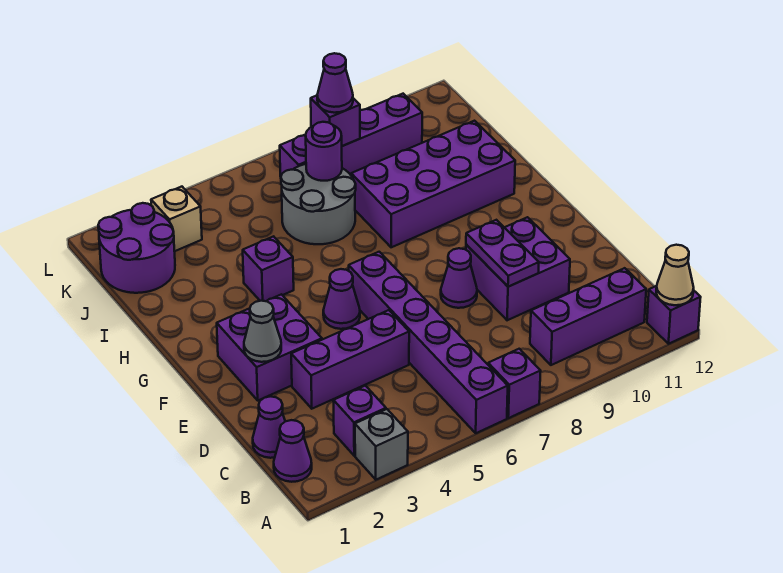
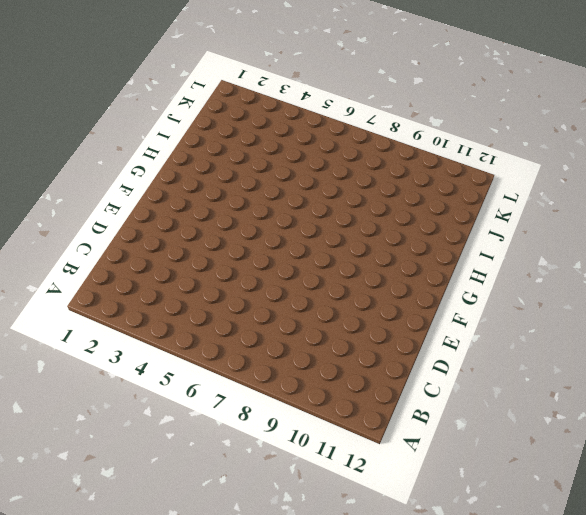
none -> grey brick A3 level 1
none -> purple brick A6:F6 level 1
none -> purple brick A7 level 1

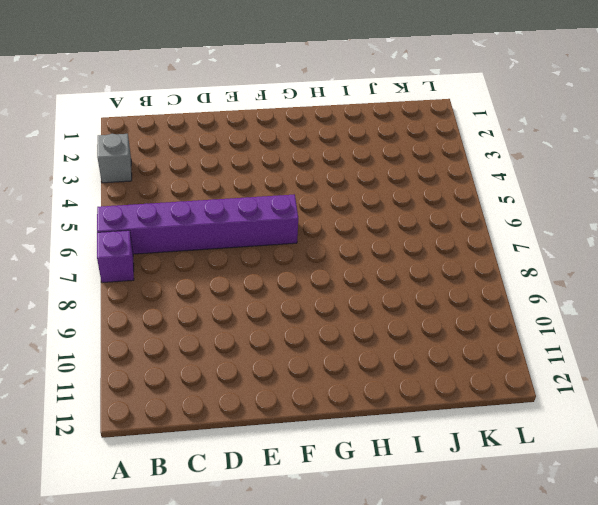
none -> purple brick A12 level 1
none -> purple cone B1 level 1
none -> purple brick B3 level 1

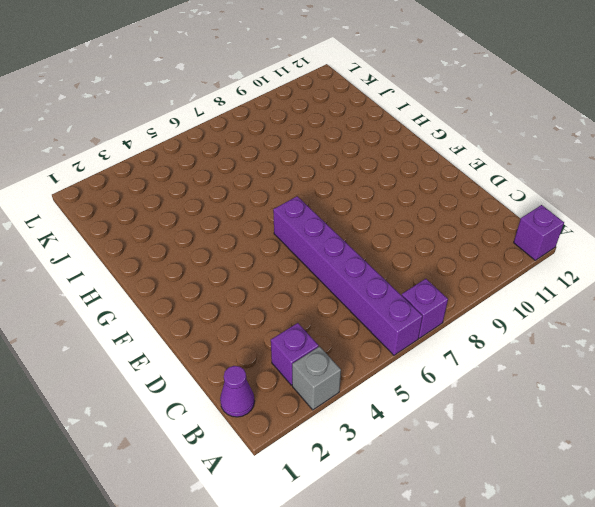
none -> purple brick B9:B11 level 1
none -> purple cone C1 level 1
none -> purple brick D3:D5 level 1

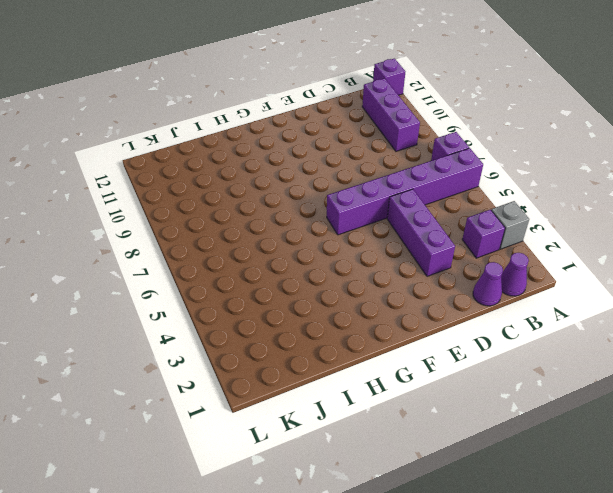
none -> purple brick D9:E10 level 1
none -> purple brick E2:F3 level 1
none -> purple cone E8 level 1

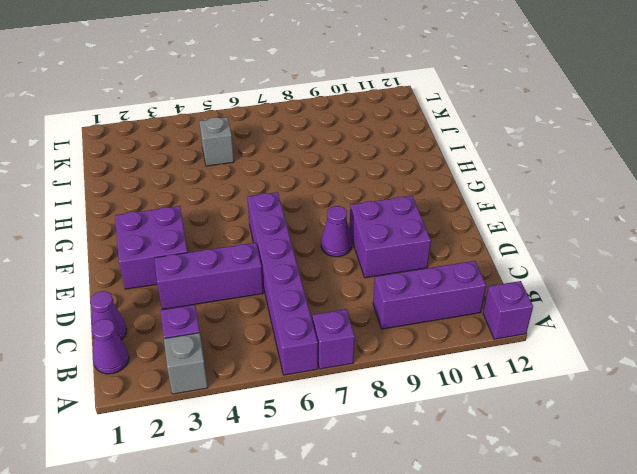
grey brick J5 level 1 -> none
none -> purple cone F5 level 1
none -> purple brick H4 level 1
none -> purple brick H8:I11 level 1

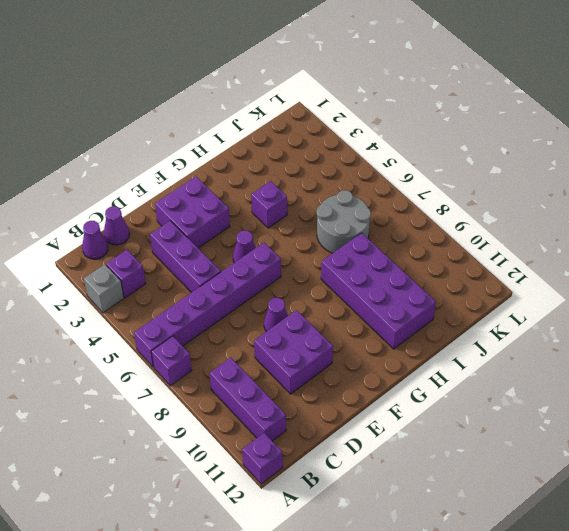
none -> purple round brick J1:K2 level 1
none -> tan brick K3 level 1
none -> purple brick K7:K10 level 1

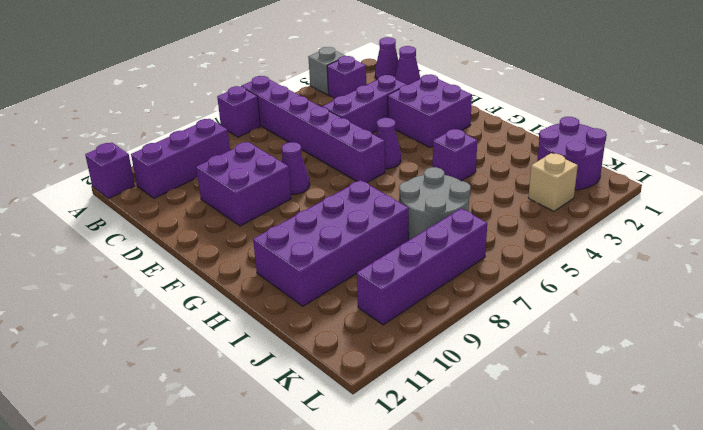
none -> tan cone A12 level 2
none -> purple plate D9:E9 level 2
none -> grey cone E2 level 2

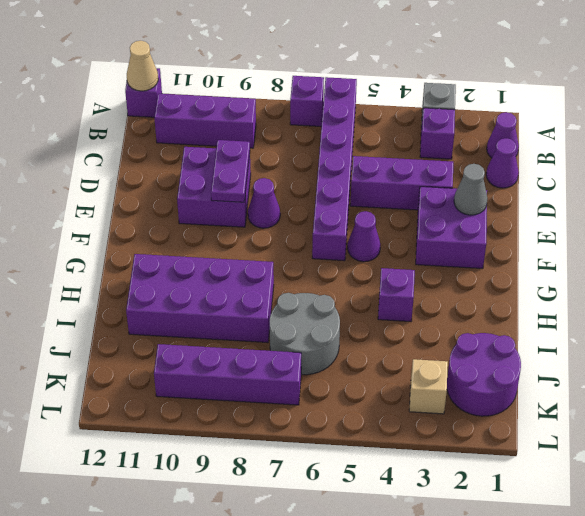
none -> purple round brick J7 level 2
none -> purple brick K8 level 2
none -> purple cone K8 level 3

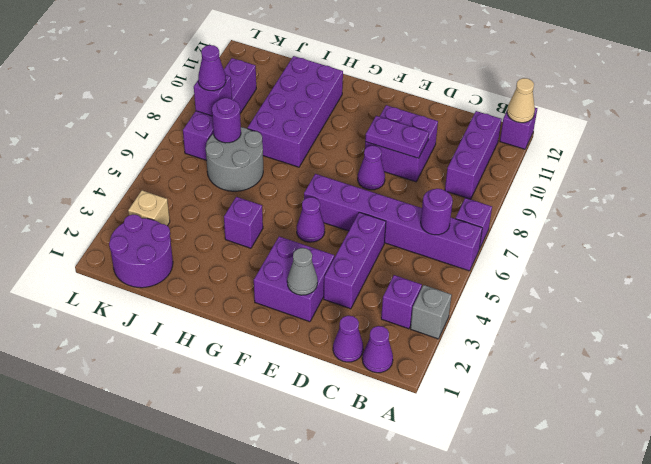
purple round brick B6 level 2 -> none

